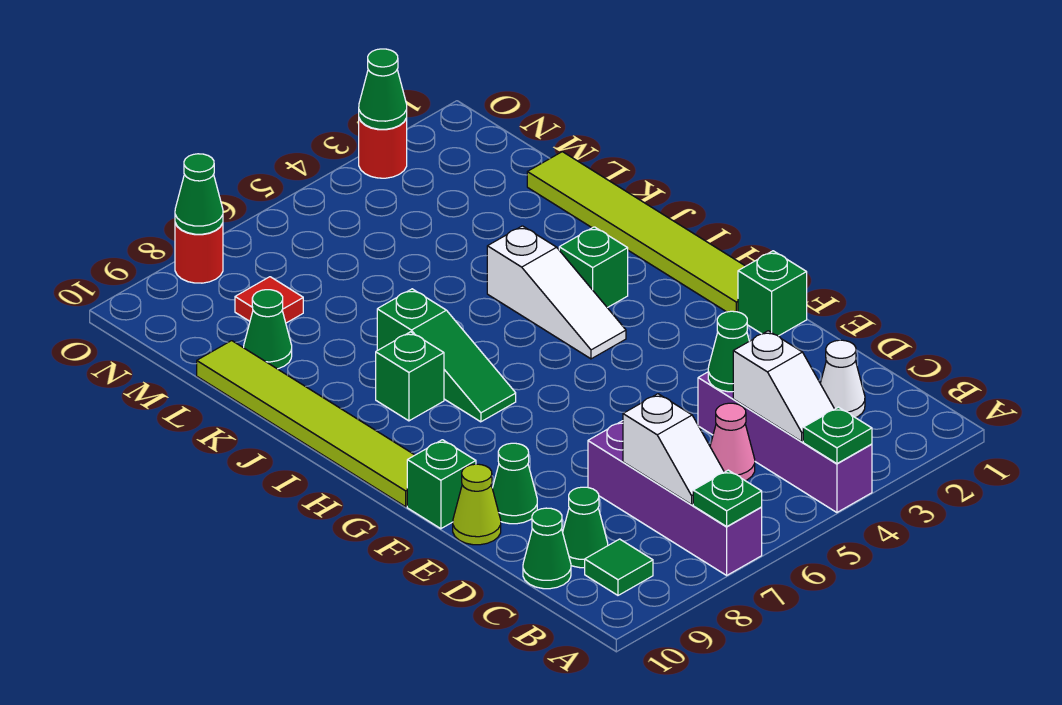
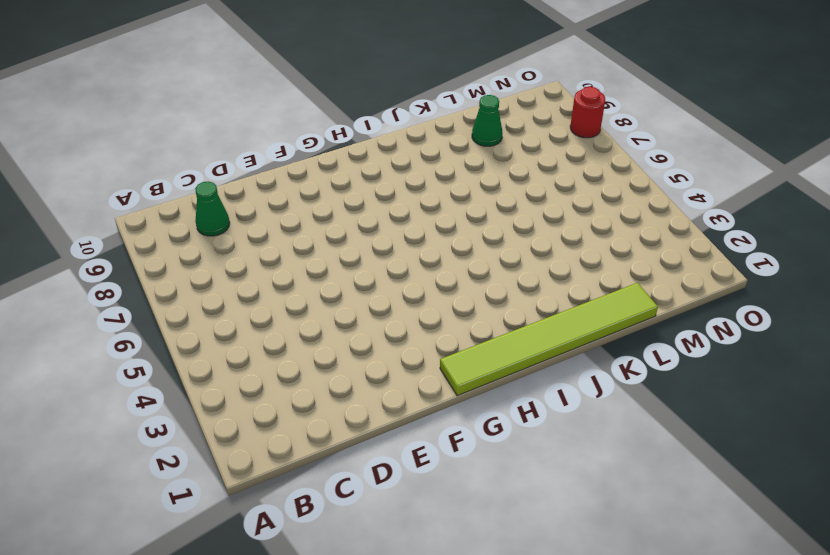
none -> purple brick A4:D4 level 1
none -> purple brick A7:D7 level 1
none -> green tile B9 level 1

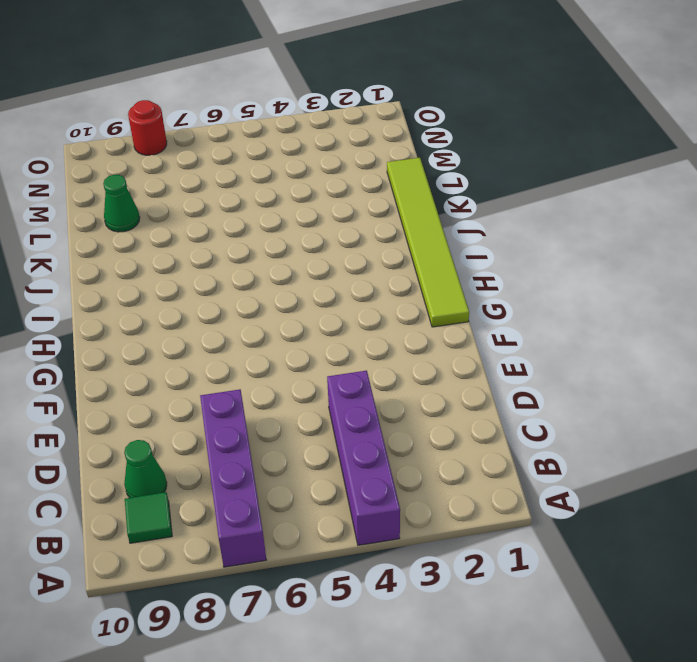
none -> white cone C2 level 1
none -> pink cone C5 level 1
none -> green cone C10 level 1

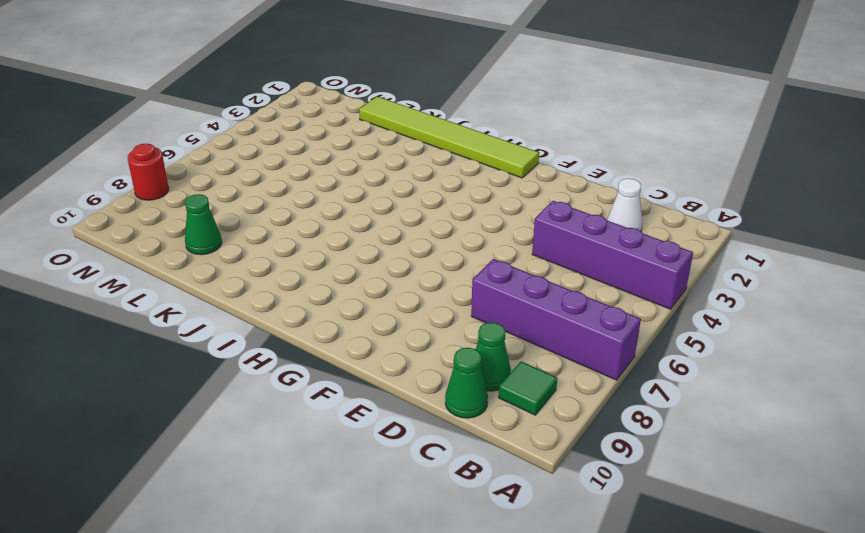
none -> pink cone C5 level 1
none -> green cone E9 level 1
none -> lime cone E10 level 1

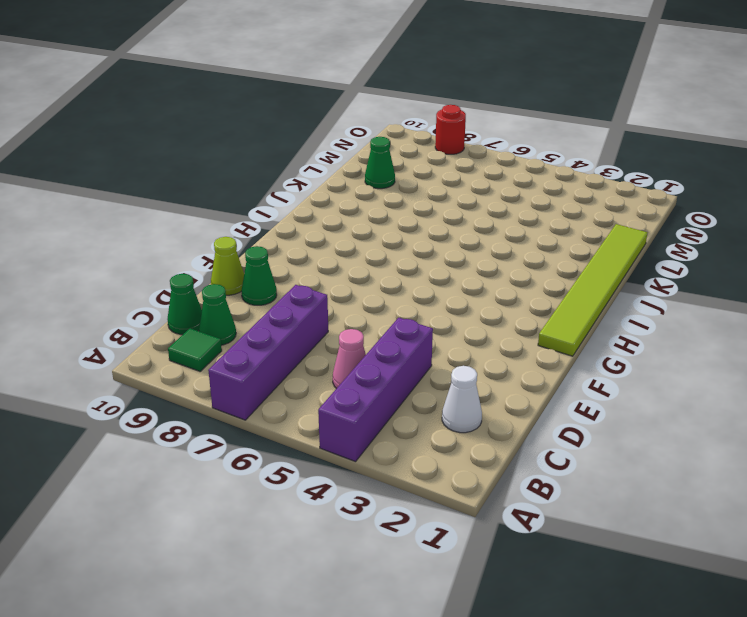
none -> green brick F1 level 1
none -> green brick F10 level 1
none -> lime tile G10:L10 level 1

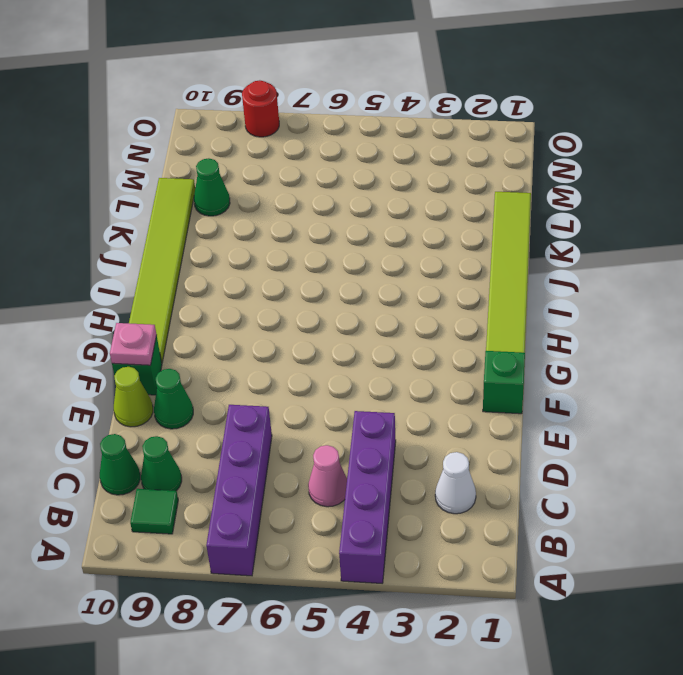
pink plate F10 level 2 -> none
none -> white slope H4:J4 level 1 top J
none -> green slope H7:J7 level 1 top J
none -> green brick I3 level 1

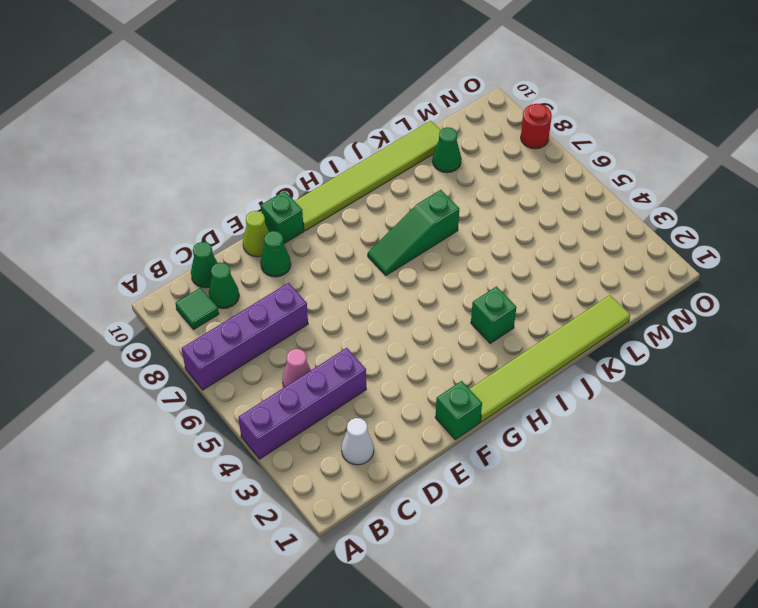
none -> white slope H4:J4 level 1 top J
none -> green brick I8 level 1
none -> red tile M8 level 1

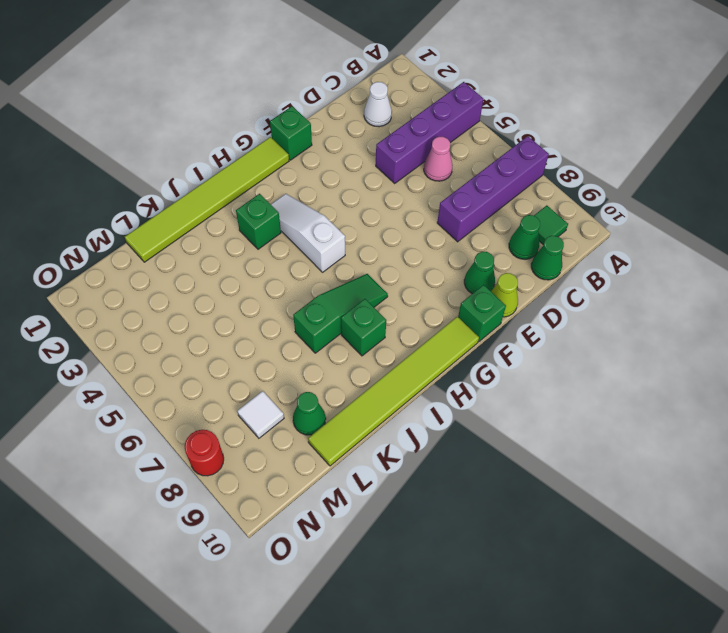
white slope H3:H5 level 1 top 5 -> white slope H4:J4 level 1 top J
white tile M8 level 1 -> red tile M8 level 1
none -> red round brick O3 level 1
none -> green plate A4 level 2
none -> green plate A7 level 2

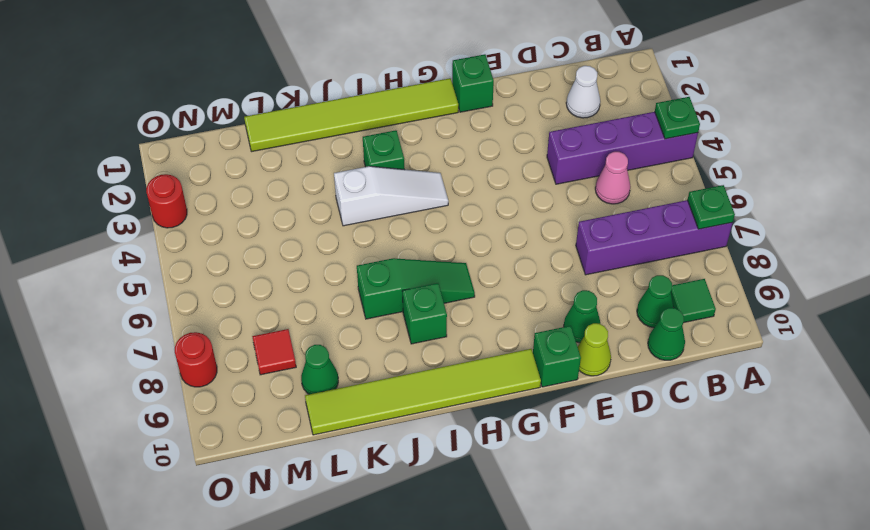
none -> white slope B4:C4 level 2 top C
none -> white slope B7:C7 level 2 top C
none -> green cone D4 level 2

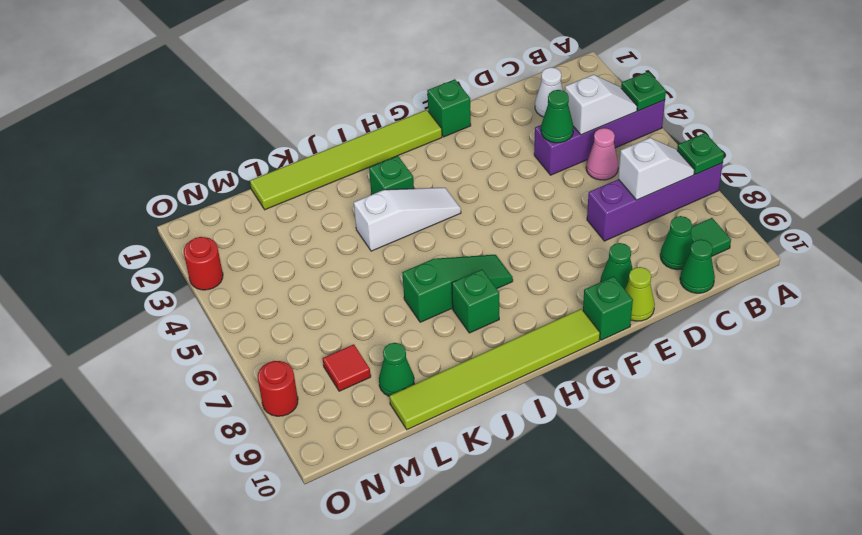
none -> green cone O3 level 2
none -> green cone O8 level 2

